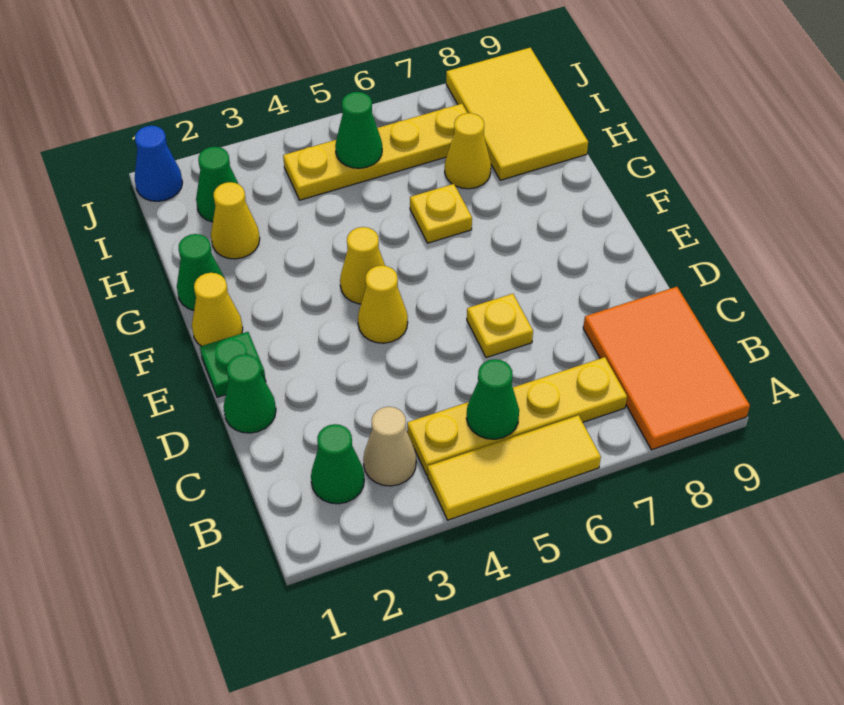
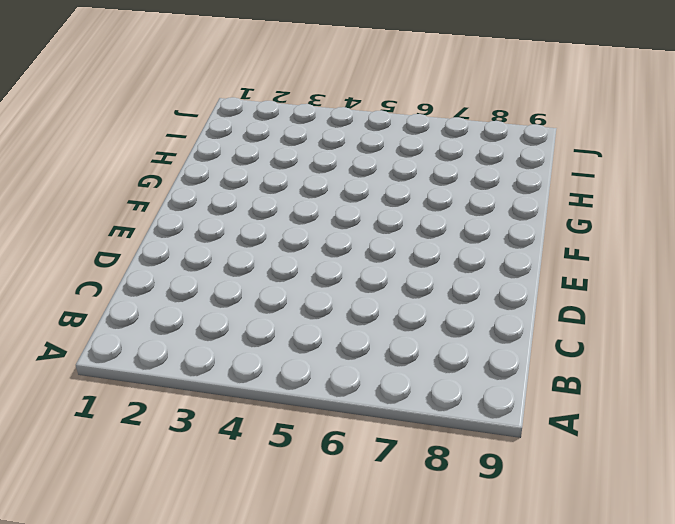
none -> yellow tile A4:A6 level 1
none -> orange tile A8:C9 level 1
none -> green cone B2 level 1

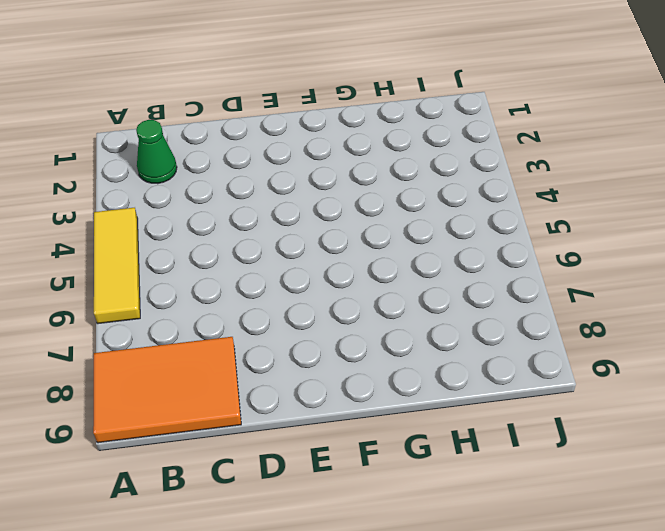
none -> tan cone B3 level 1
none -> yellow plate B4:B7 level 1
none -> green cone D1 level 1

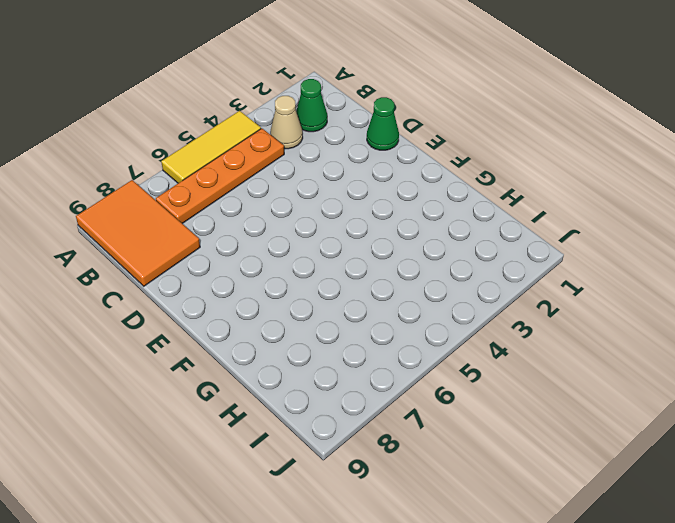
orange plate B4:B7 level 1 -> yellow plate B4:B7 level 1
none -> yellow plate D6 level 1
none -> green plate E1 level 1
none -> yellow cone E4 level 1

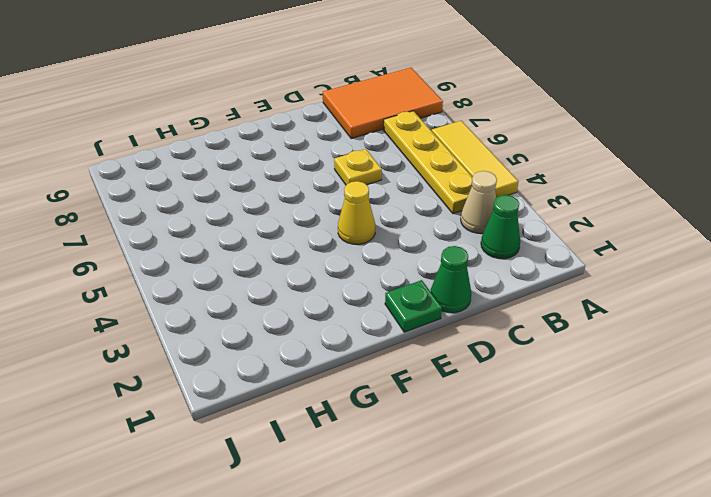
none -> yellow cone F1 level 1
none -> yellow cone F4 level 1
none -> green cone G1 level 1

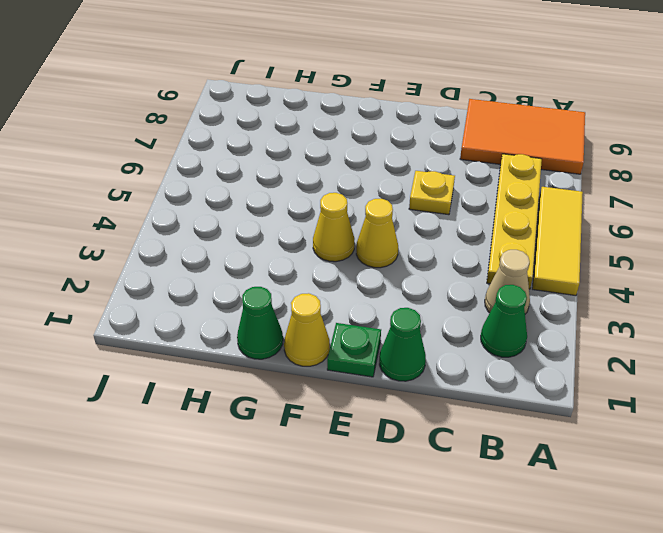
none -> yellow plate G6 level 1
none -> yellow cone H2 level 1
none -> yellow cone H7 level 1

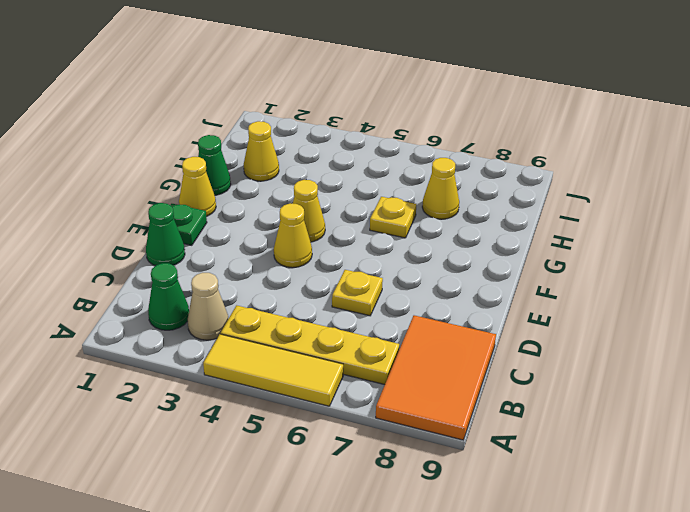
none -> yellow tile H8:J9 level 1
none -> green cone I2 level 1
none -> yellow plate I4:I7 level 1

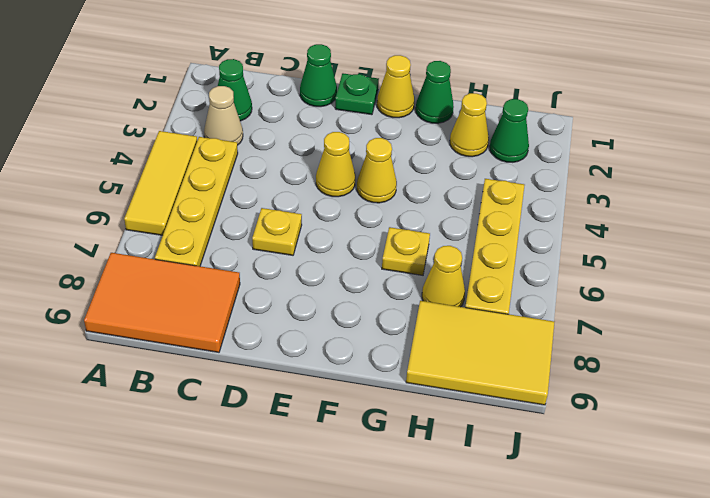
none -> blue cone J1 level 1
none -> green cone B5 level 2
none -> green cone I5 level 2

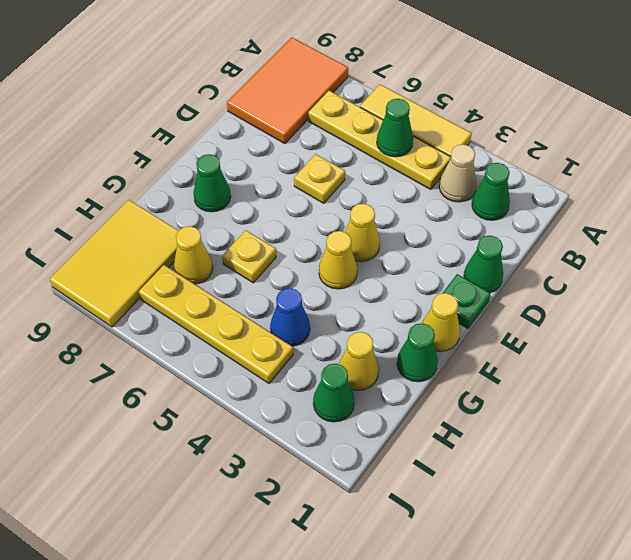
green cone F8 level 1 -> green cone I5 level 2
blue cone H4 level 1 -> blue cone J1 level 1

